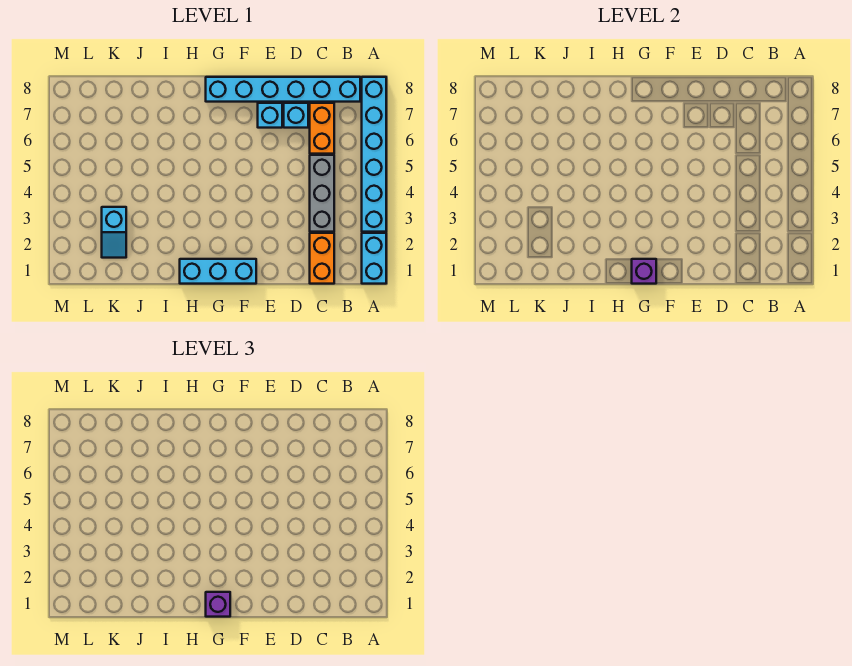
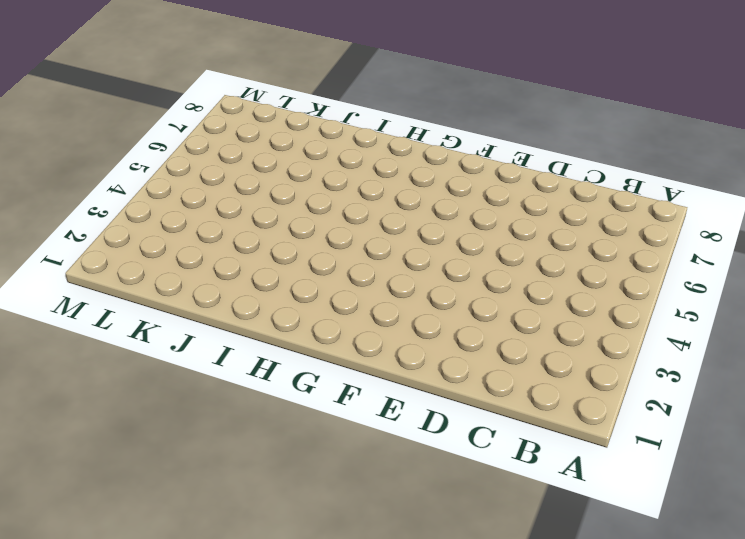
none -> cyan brick A1:A2 level 1
none -> cyan brick A3:A8 level 1
none -> cyan brick B8:G8 level 1

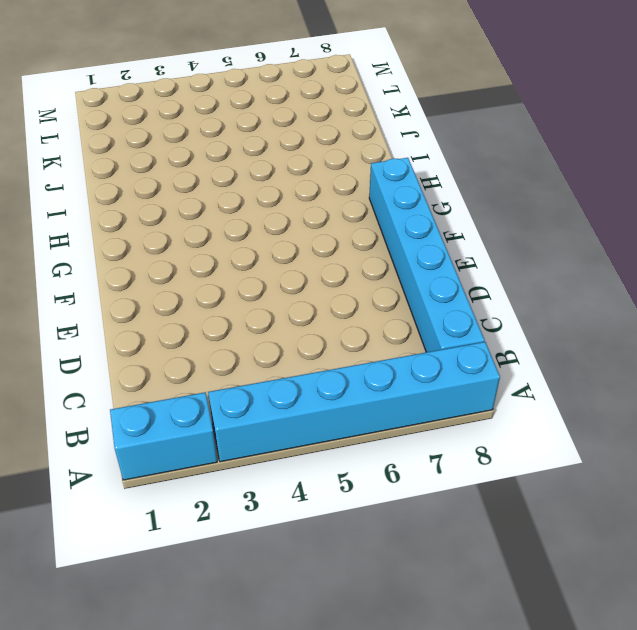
none -> orange brick C1:C2 level 1
none -> grey brick C3:C5 level 1
none -> orange brick C6:C7 level 1

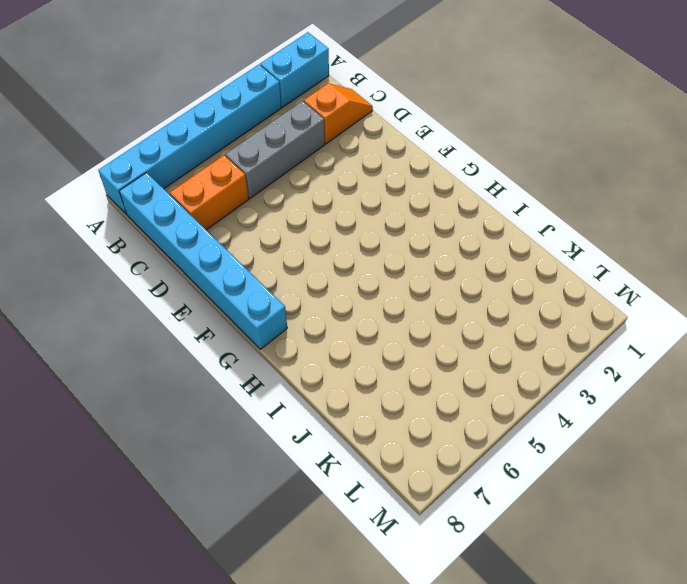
orange slope C1:C2 level 1 top 2 -> orange brick C1:C2 level 1
none -> cyan brick D7 level 1
none -> cyan brick E7 level 1
none -> cyan brick F1:H1 level 1

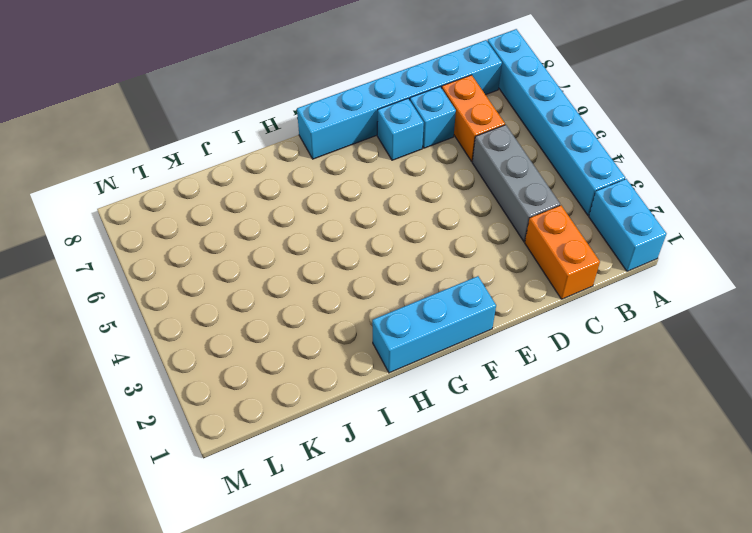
none -> cyan slope K2:K3 level 1 top 3
none -> purple brick G1 level 2
none -> purple brick G1 level 3

